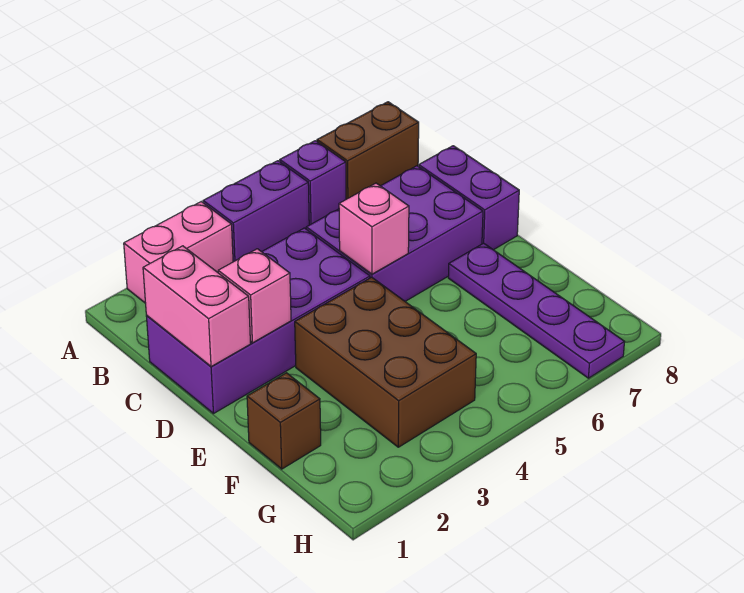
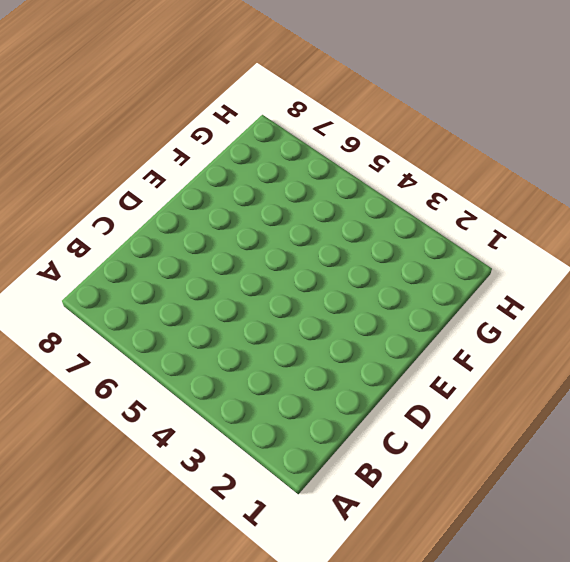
none -> pink brick A2:A3 level 1
none -> purple brick A4:A5 level 1
none -> purple brick A6 level 1

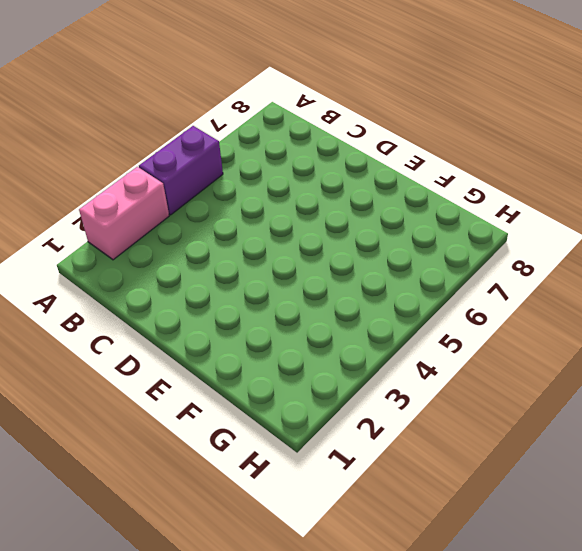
none -> purple brick A6 level 1
none -> brown brick A7:A8 level 1
none -> purple brick C1:D4 level 1

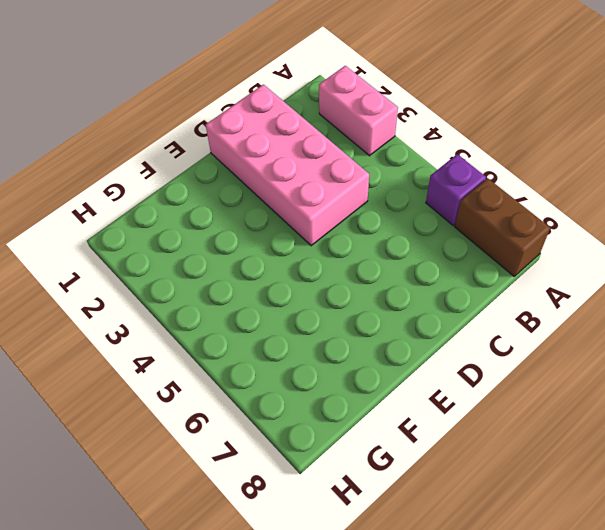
pink brick C1:D4 level 1 -> purple brick C1:D4 level 1
none -> purple brick A4:A5 level 1
none -> purple brick C5:D7 level 1
none -> purple brick C8:D8 level 1

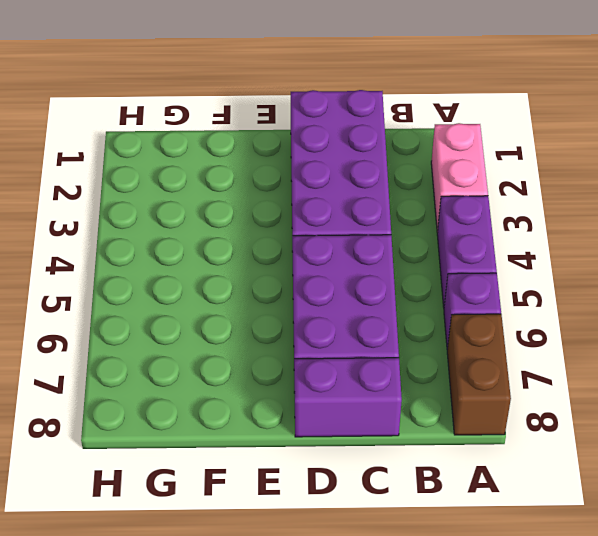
none -> brown brick E3:G4 level 1
none -> purple plate E7:H7 level 1
none -> brown brick F1 level 1

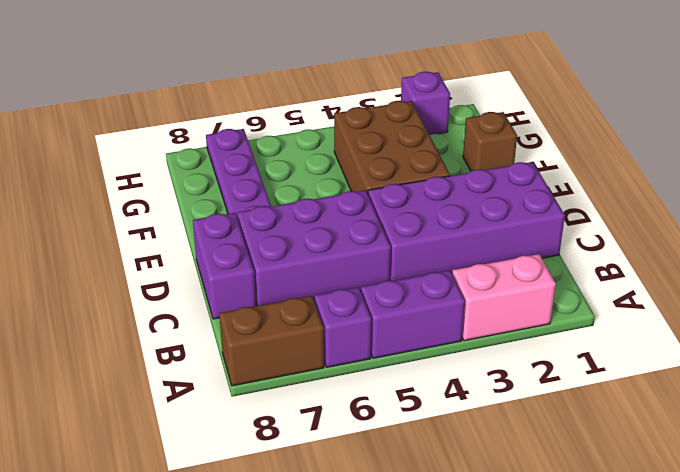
purple brick H2 level 1 -> none
none -> pink brick C1:D1 level 2
none -> pink brick D2 level 2
none -> pink brick D5 level 2

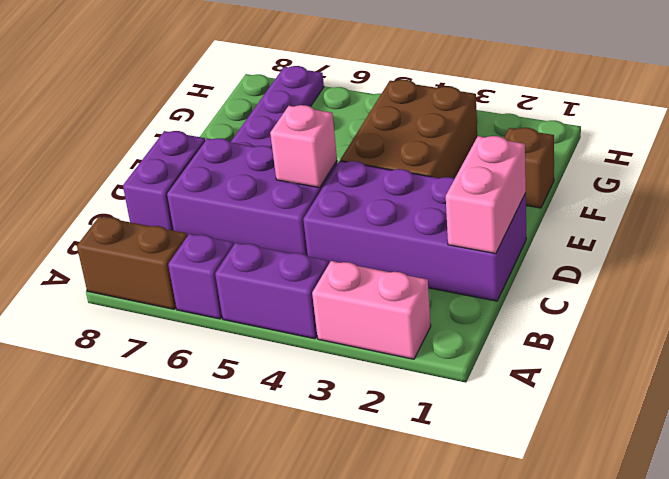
none -> pink brick D2 level 2

